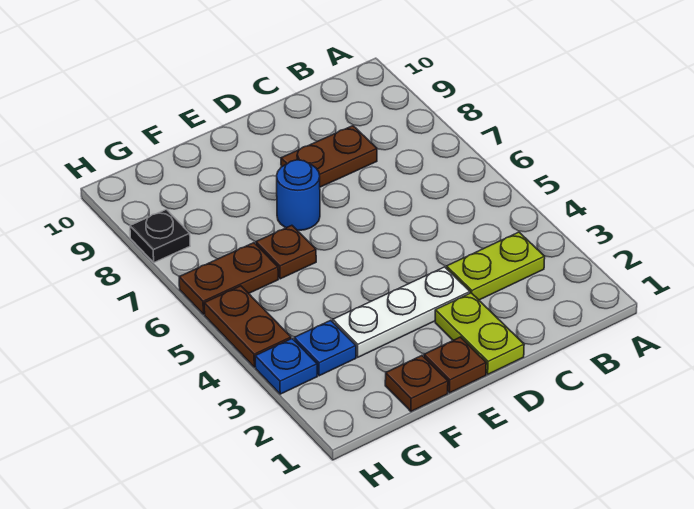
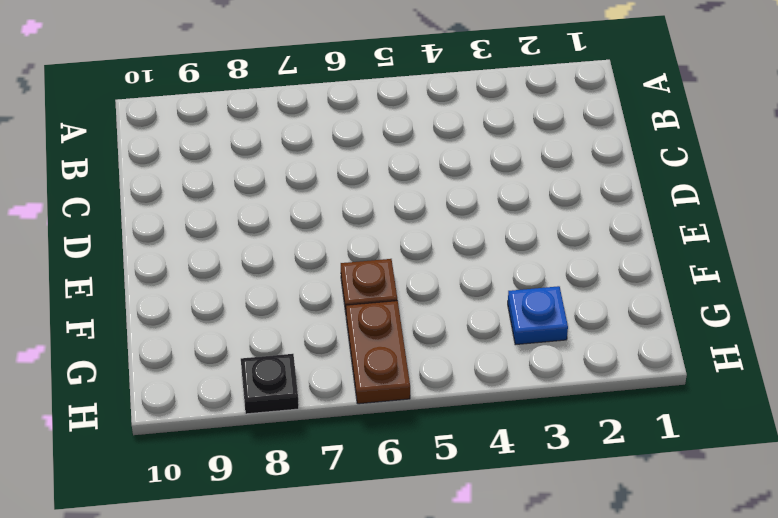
none -> lime plate B3:C3 level 1
none -> brown plate C8:D8 level 1
none -> lime plate D1:D2 level 1

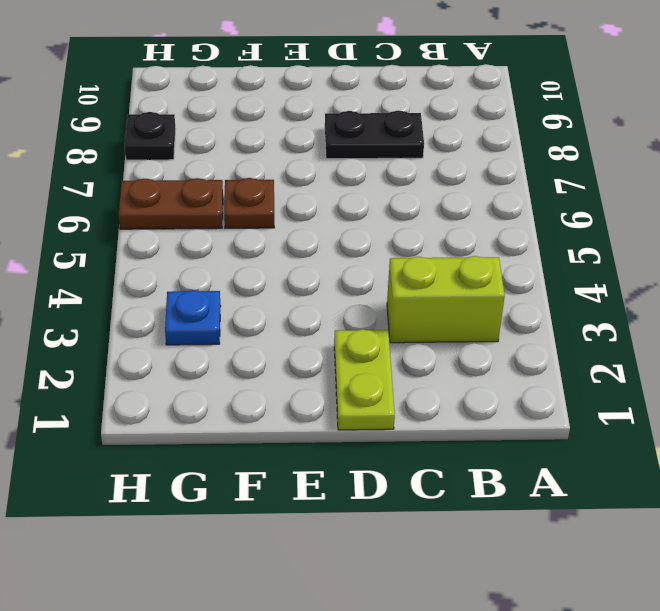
lime brick B3:C3 level 1 -> lime plate B3:C3 level 1
black plate C8:D8 level 1 -> brown plate C8:D8 level 1
none -> white plate D3:F3 level 1
none -> brown plate E1 level 1
none -> blue round brick E7 level 1

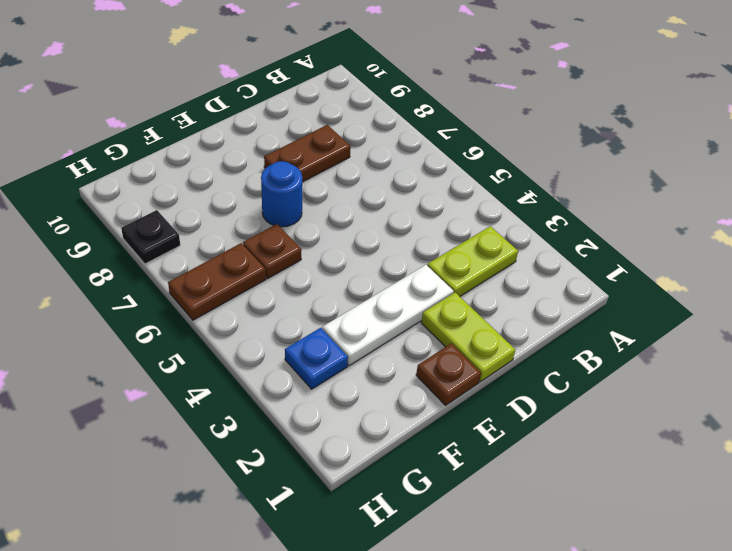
none -> brown plate F1 level 1
none -> blue plate H3 level 1
none -> brown plate H4:H5 level 1

